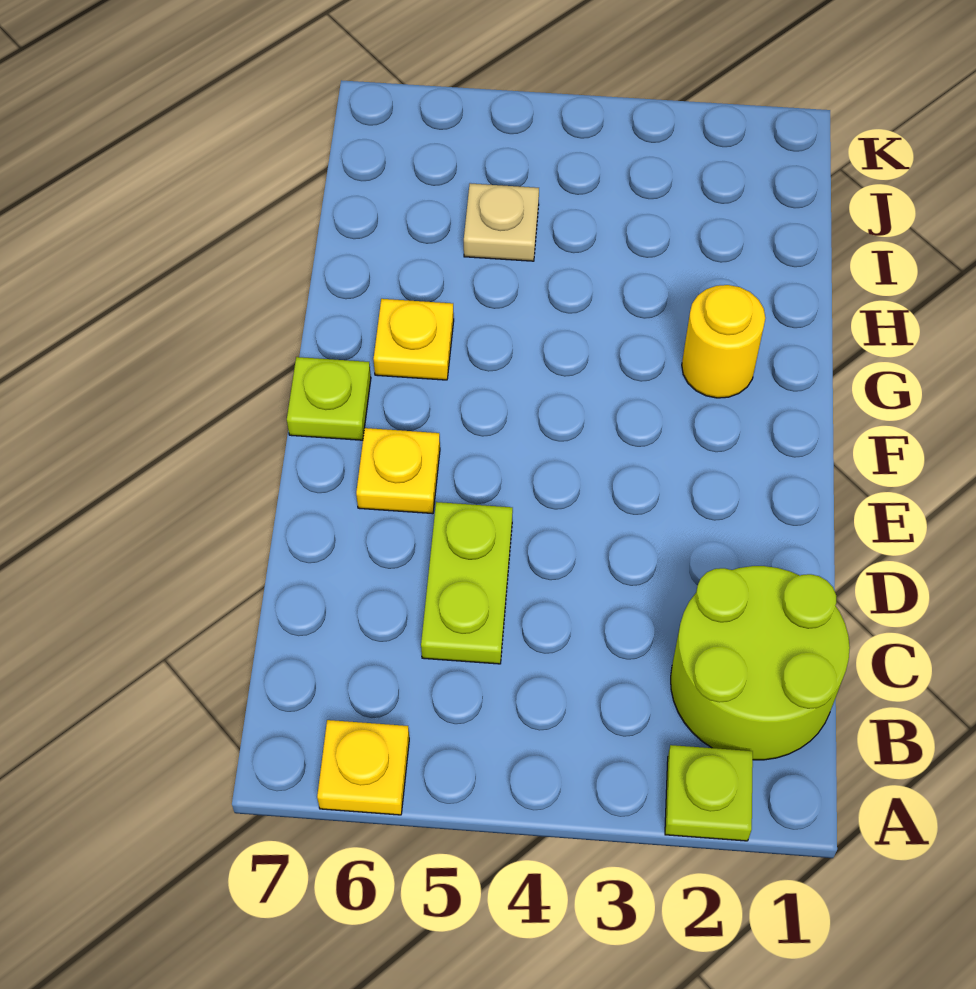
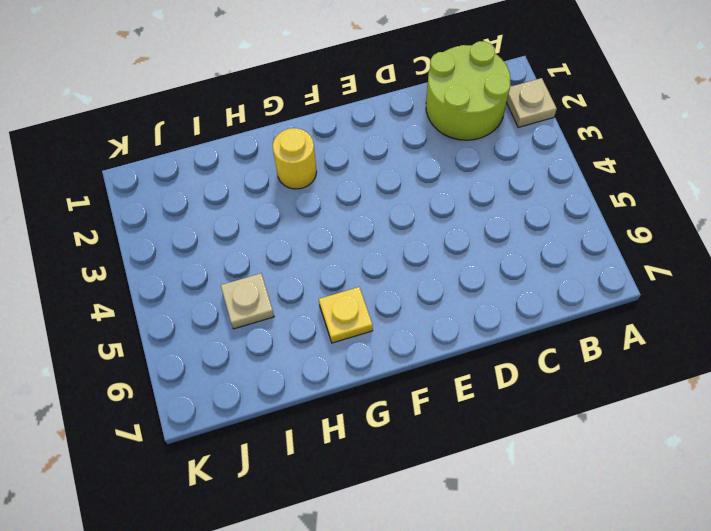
tan plate A2 level 1 -> lime plate A2 level 1
none -> yellow plate A6 level 1
none -> lime plate C5:D5 level 1

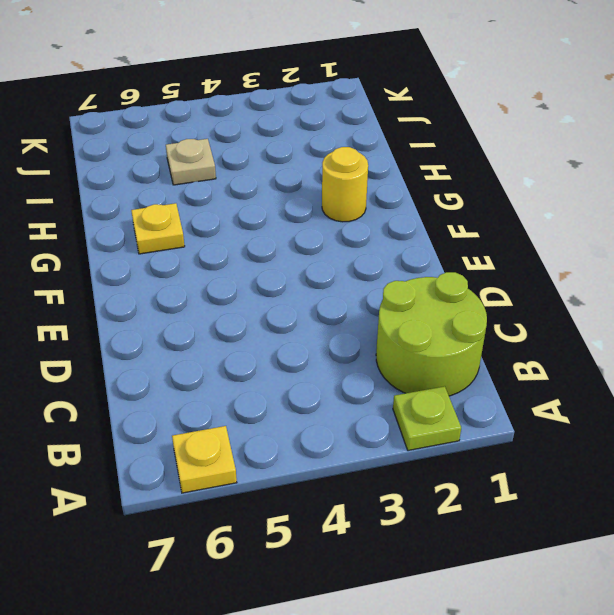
none -> lime plate C5:D5 level 1
none -> yellow plate E6 level 1

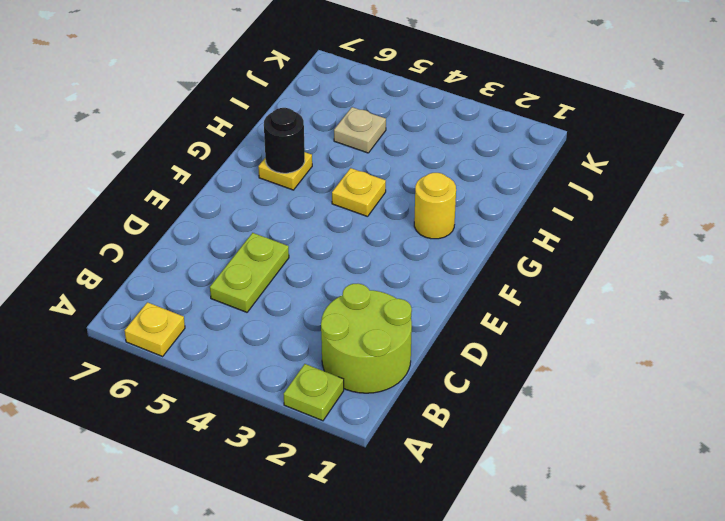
yellow plate G4 level 1 -> yellow plate E6 level 1
black round brick G6 level 2 -> none
none -> lime plate F7 level 1

